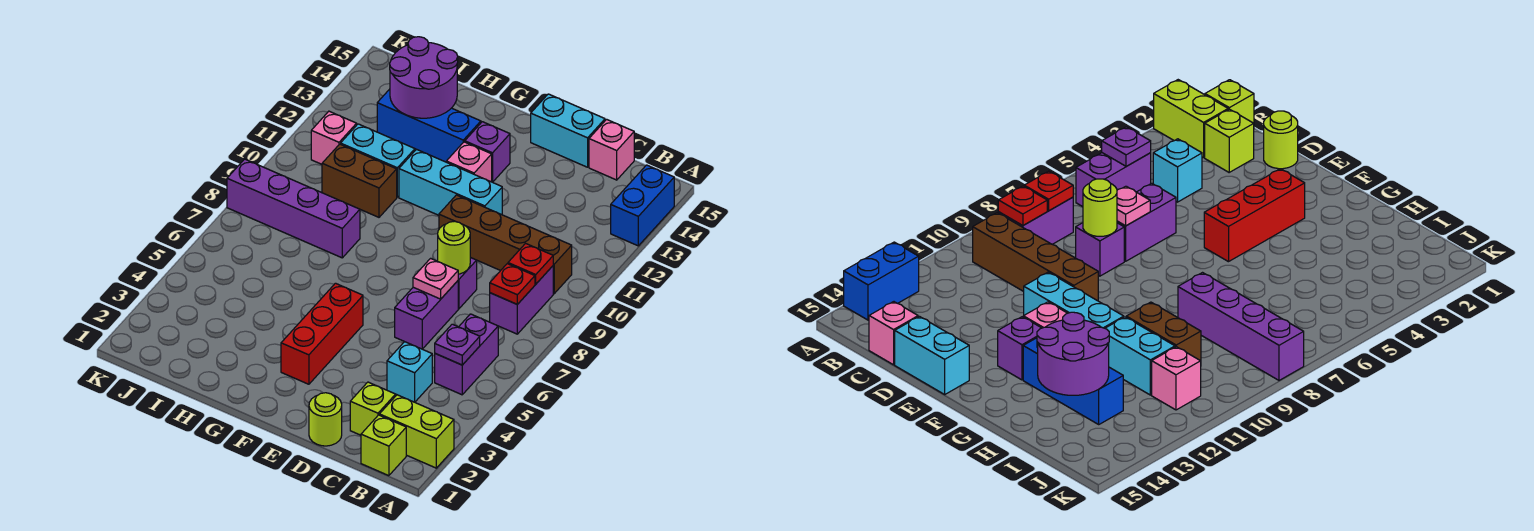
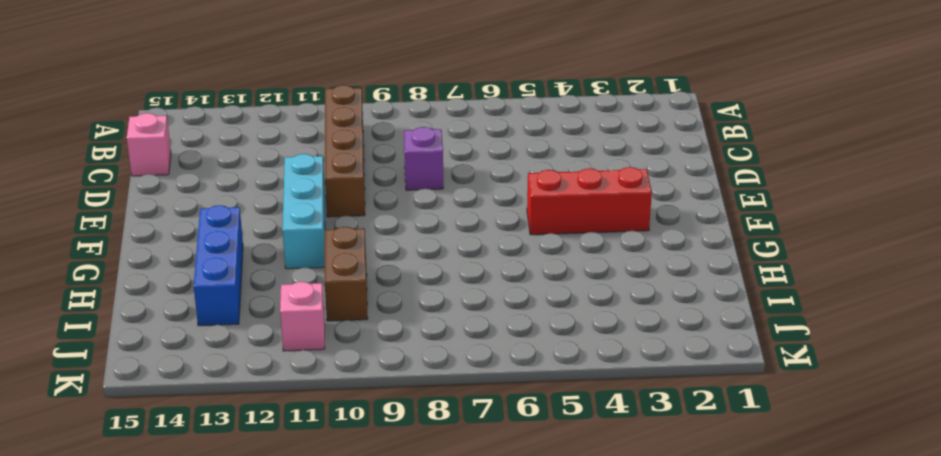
none -> lime brick A2:B2 level 1
none -> blue brick A13:A14 level 1
none -> lime brick B1 level 1

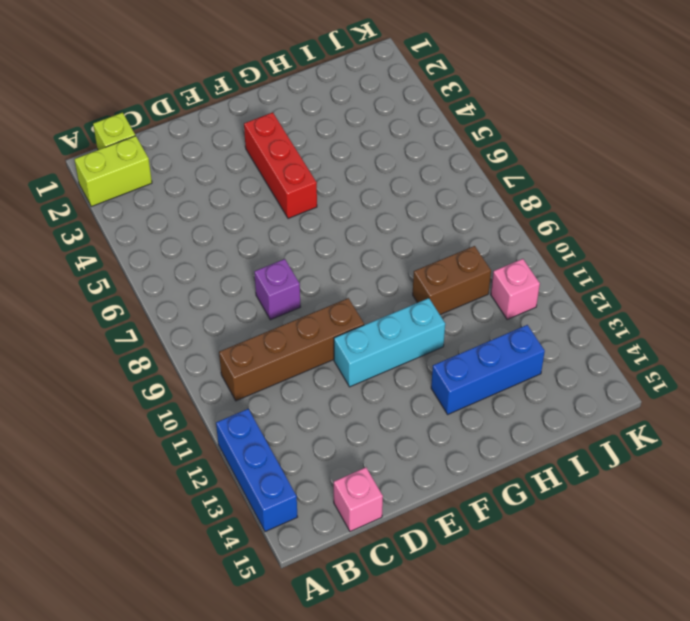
blue brick A12:A14 level 1 -> blue brick A13:A14 level 1
none -> purple brick B5:B6 level 1
none -> purple brick B8:B9 level 1
none -> lime brick C2 level 1

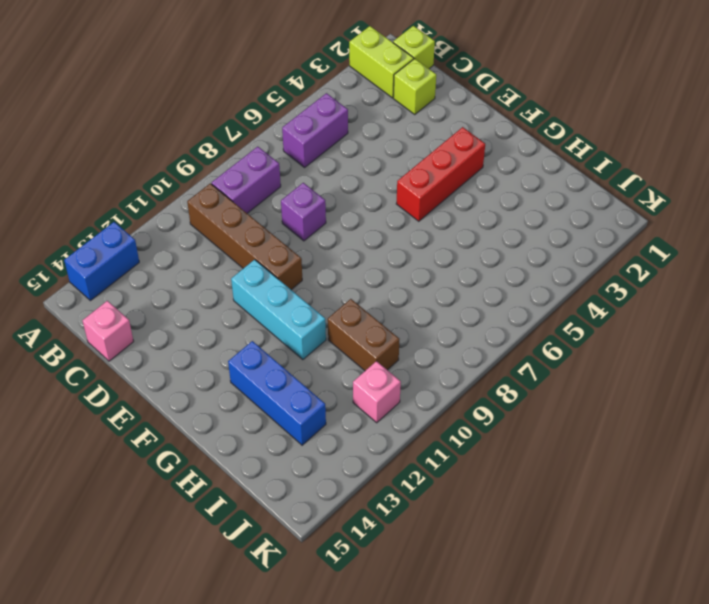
none -> cyan brick C4 level 1
none -> lime round brick D1 level 1
none -> purple brick D6:D7 level 1

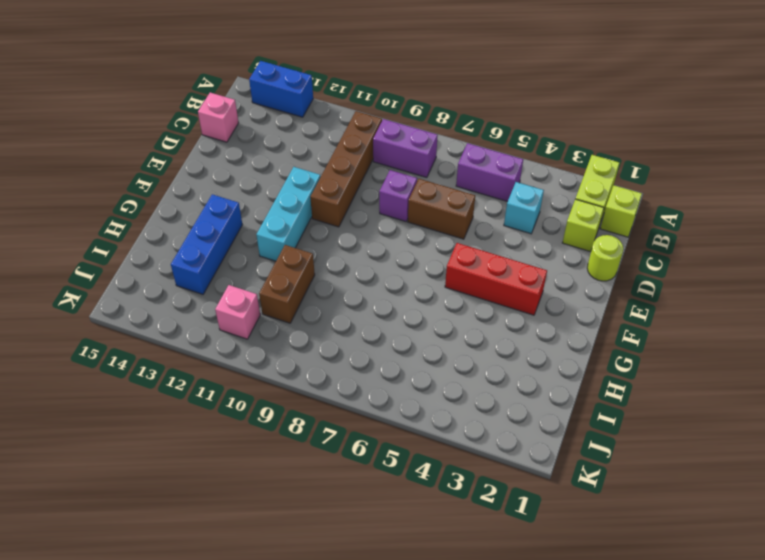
brown brick D6:D7 level 1 -> purple brick D6:D7 level 1
none -> cyan brick D15:E15 level 1
none -> pink brick F12 level 1
none -> purple brick F13 level 1

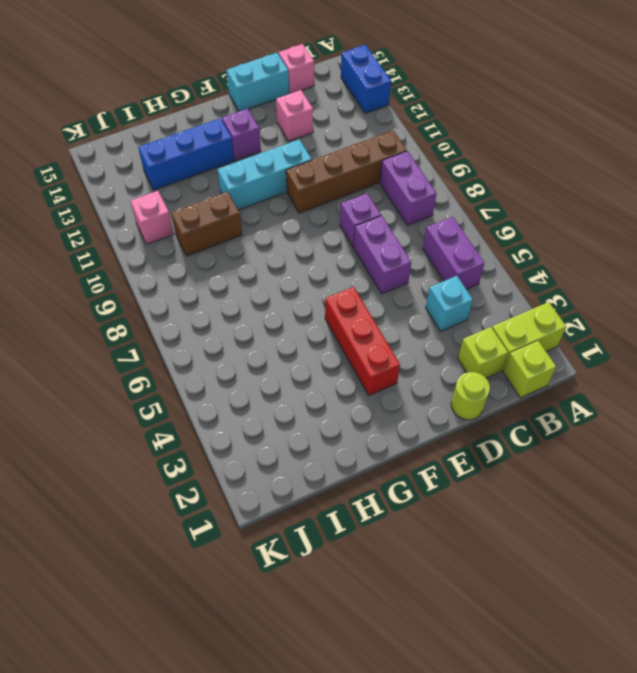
pink brick D13 level 1 -> pink brick F12 level 1
none -> purple brick H8:K8 level 1
none -> cyan brick H11:I11 level 1
none -> purple plate B5 level 2

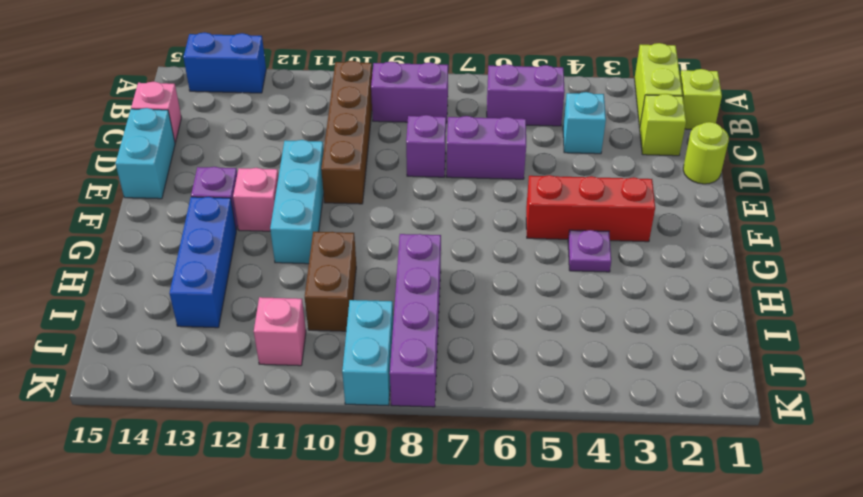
purple plate G4 level 1 -> purple plate B5 level 2
cyan brick J9:K9 level 1 -> cyan brick H11:I11 level 1
none -> red plate B8 level 2
none -> red plate B9 level 2
none -> pink plate D7 level 2

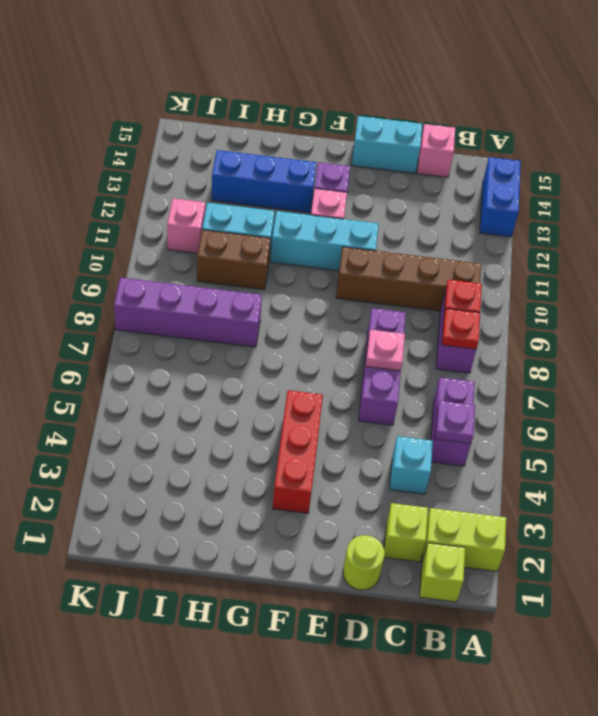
none -> lime round brick D8 level 2
none -> purple round brick H13:I14 level 2

